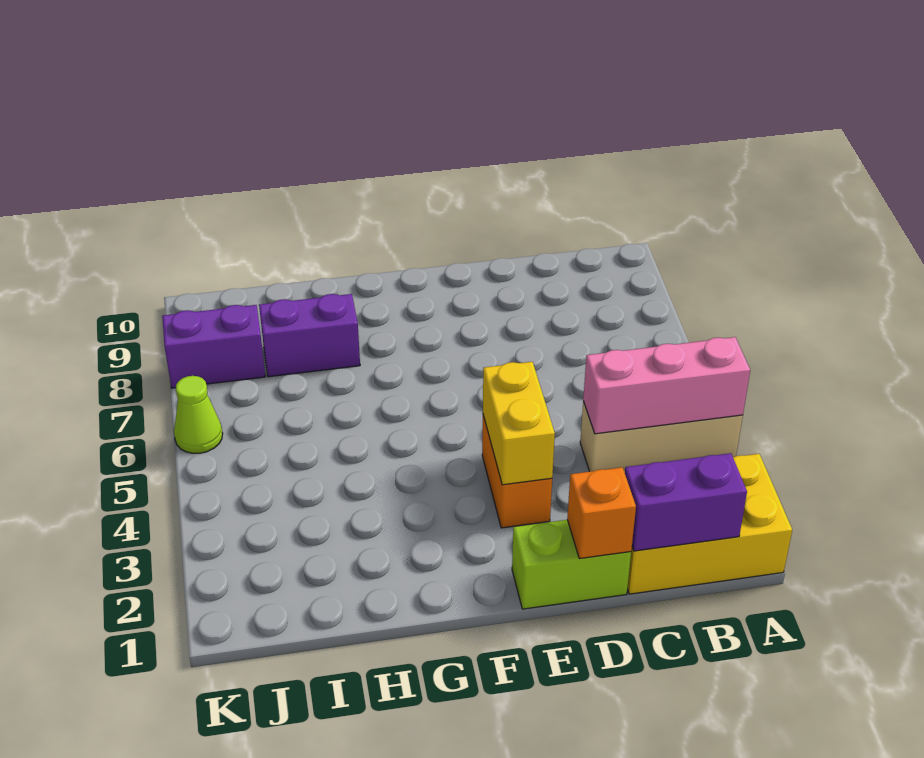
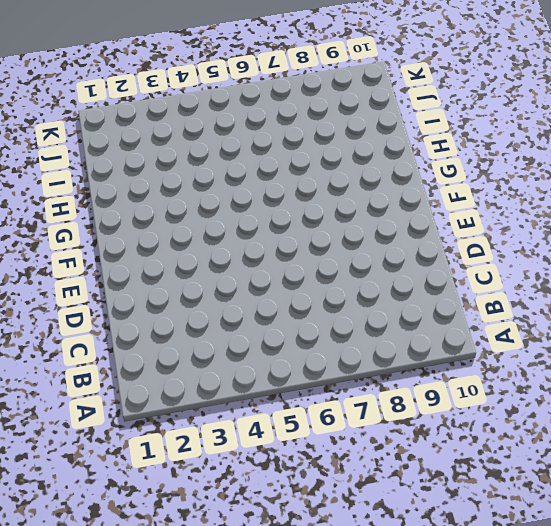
none -> yellow brick A1:C2 level 1
none -> tan brick A4:C4 level 1

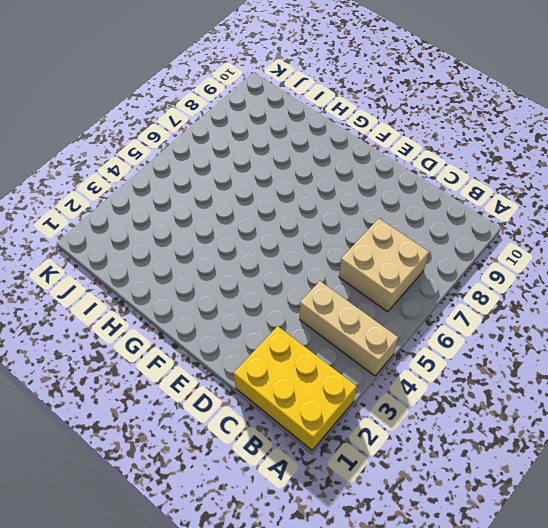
tan brick B6:C7 level 1 -> none
none -> lime brick D1:E1 level 1
none -> orange brick E3:E4 level 1

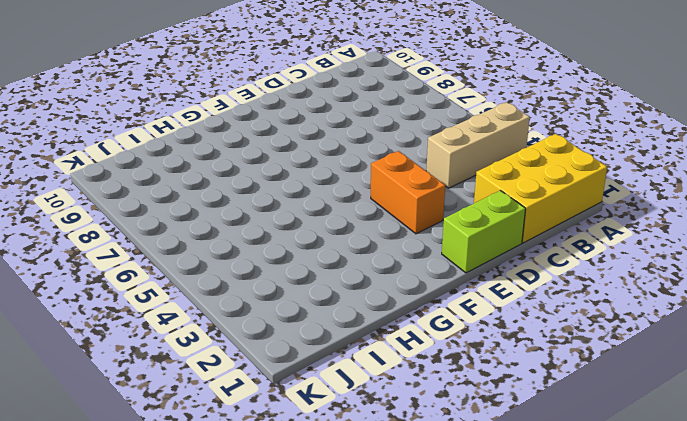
none -> purple brick H8:I8 level 1
none -> purple brick J8:K8 level 1

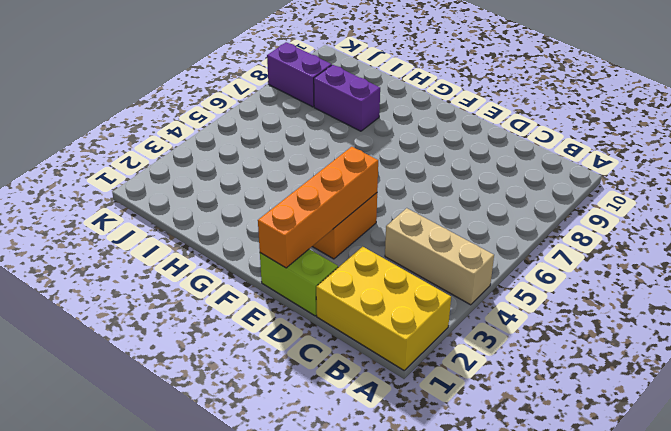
orange brick E1:E4 level 2 -> yellow brick E3:E4 level 2
none -> lime cone K6 level 1
none -> pink brick A4:C4 level 2

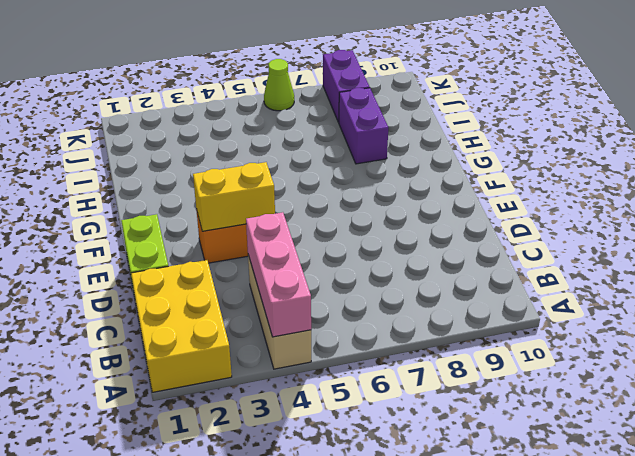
none -> purple brick B1:C1 level 2
none -> orange brick D1 level 2

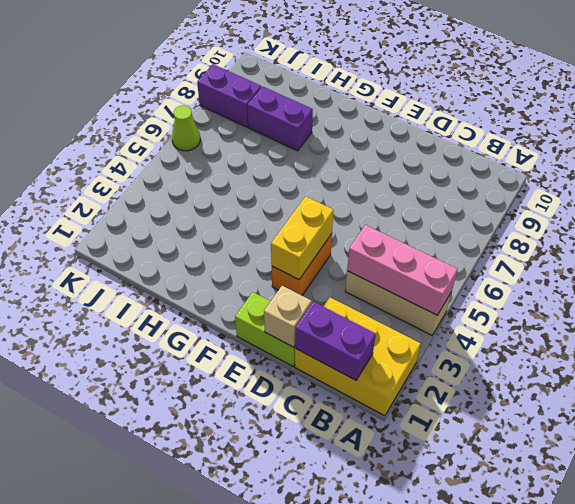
tan brick D1 level 2 -> orange brick D1 level 2

